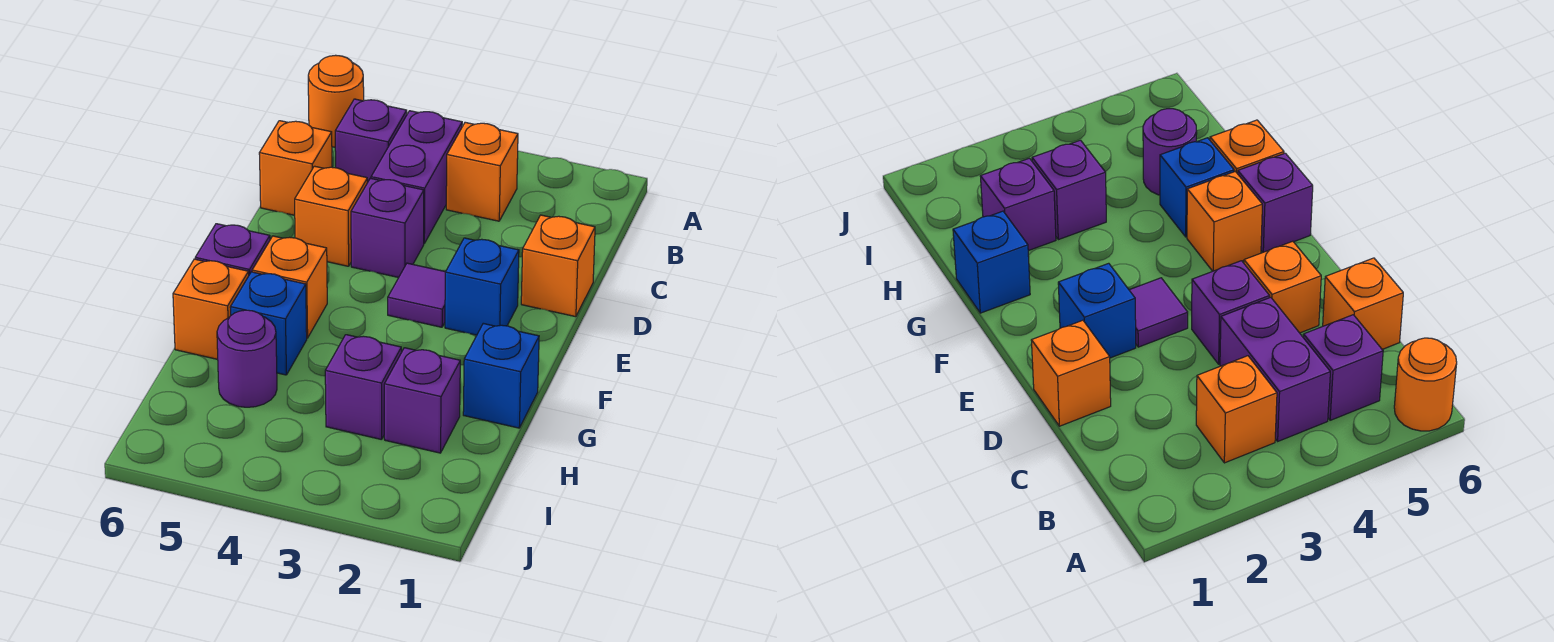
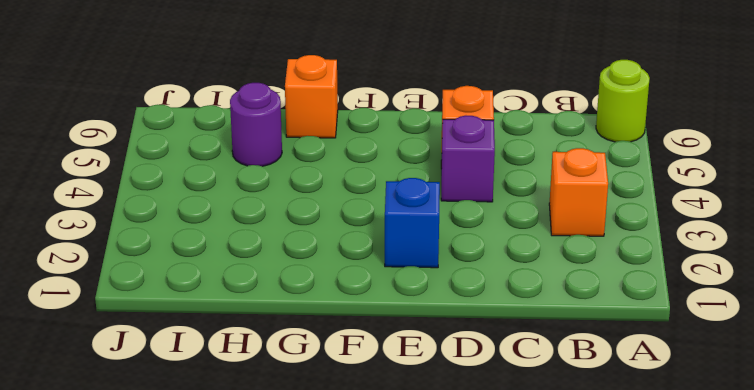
lime round brick A6 level 1 -> orange round brick A6 level 1
none -> purple brick B4:C4 level 1
none -> purple brick B5 level 1
none -> orange brick C6 level 1

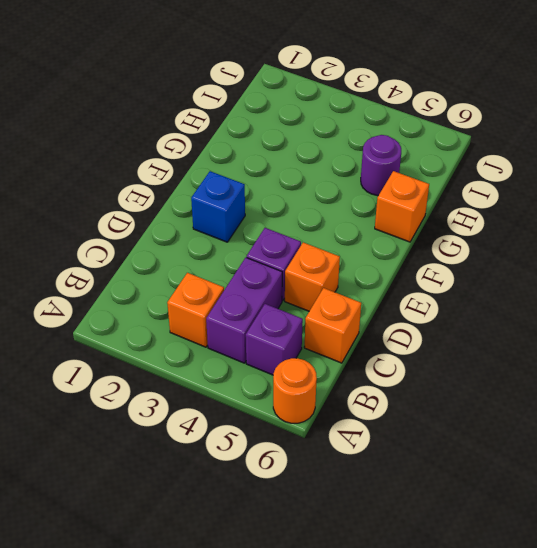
none -> orange brick D1 level 1
none -> purple tile E3 level 1
none -> orange brick F5 level 1

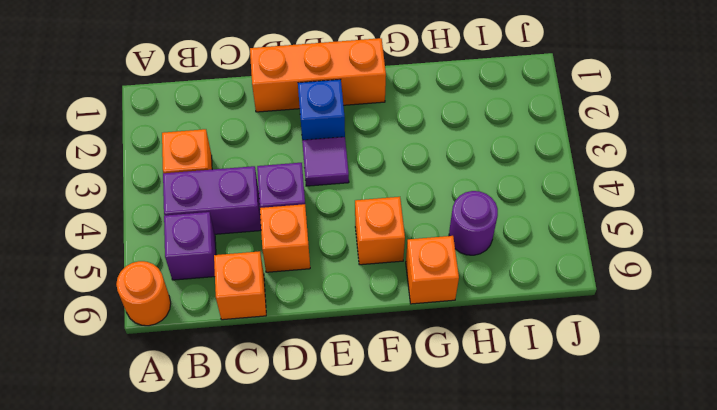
orange brick D1:F1 level 1 -> orange brick D1 level 1
none -> purple brick F6 level 1
none -> blue brick G1 level 1
none -> blue brick G5 level 1

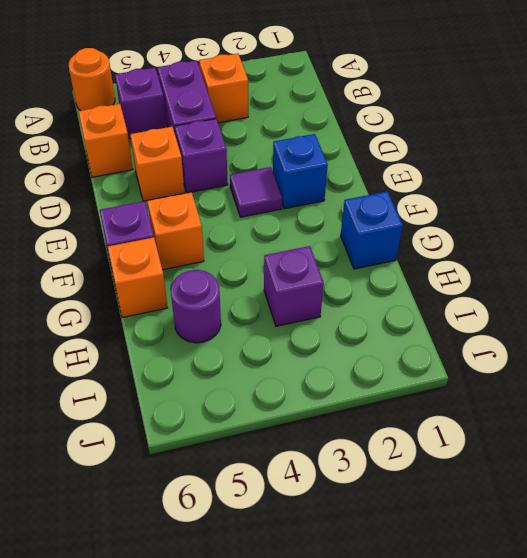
none -> orange brick D1 level 1
none -> blue brick G5 level 1
none -> purple brick H2 level 1

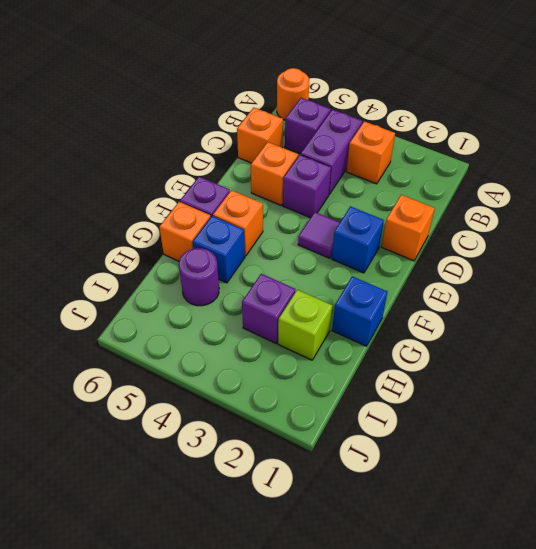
lime brick H2 level 1 -> purple brick H2 level 1

